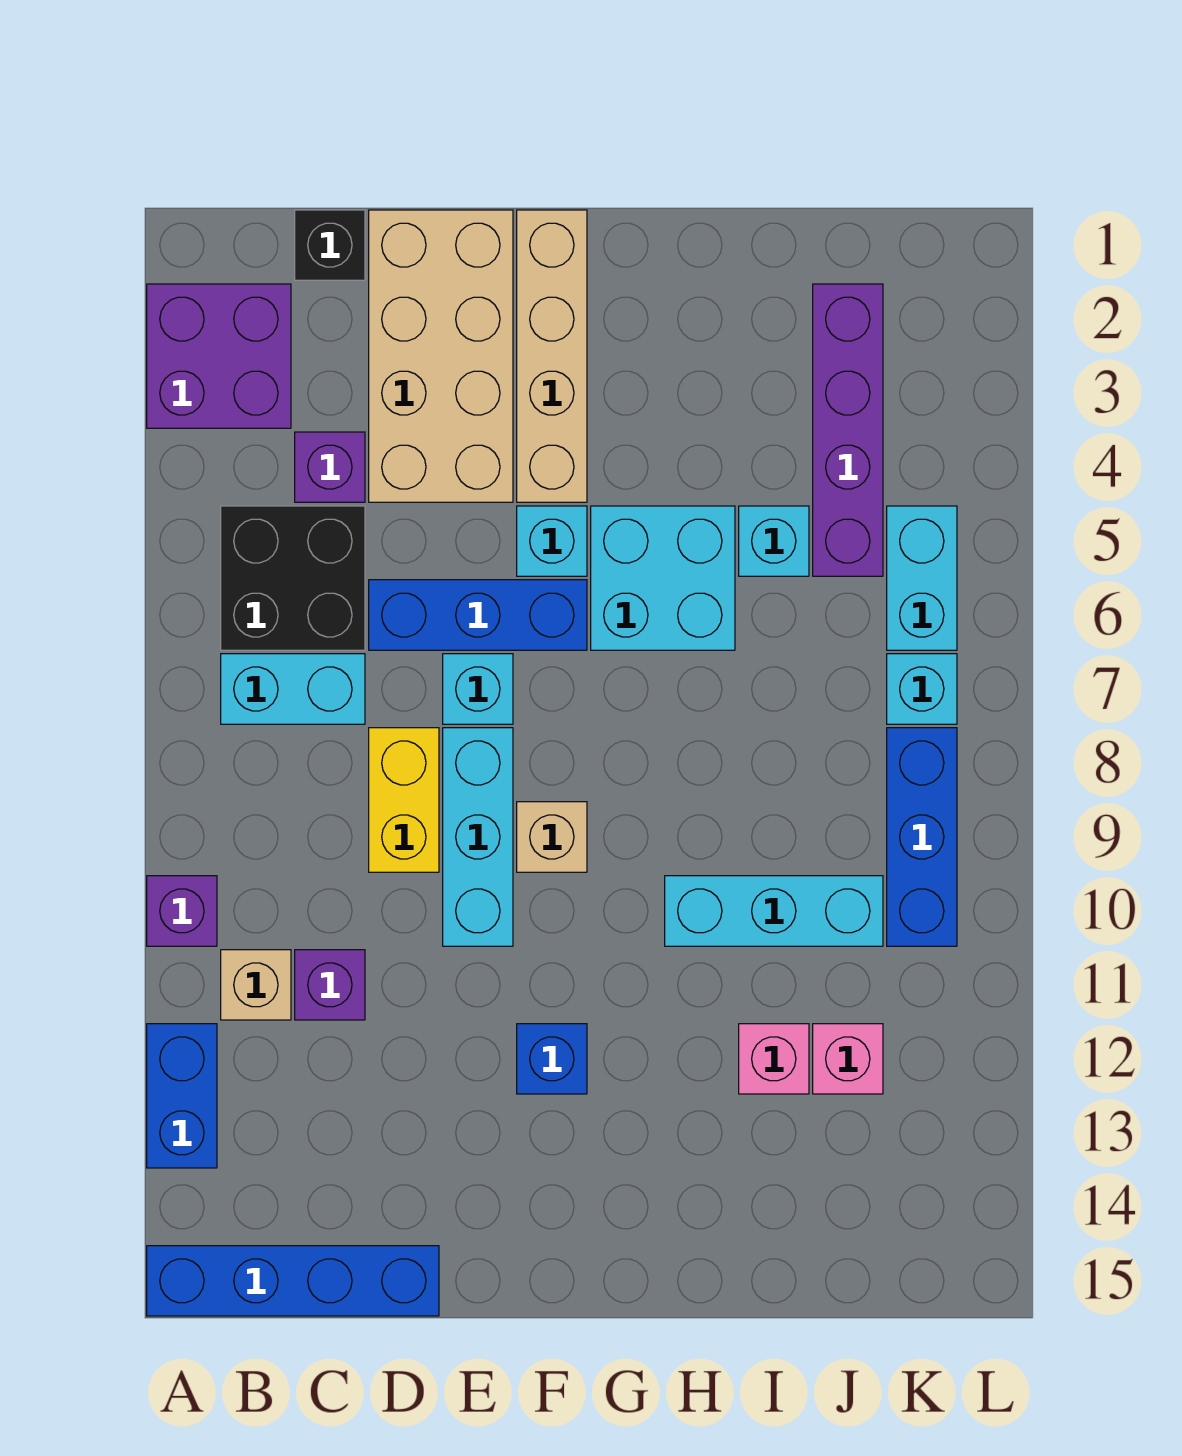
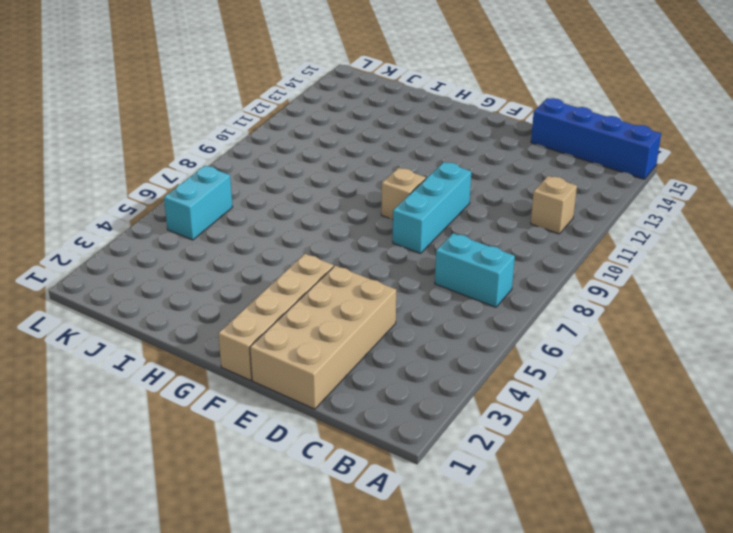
none -> purple brick A2:B3 level 1
none -> purple brick A10 level 1
none -> blue brick A12:A13 level 1

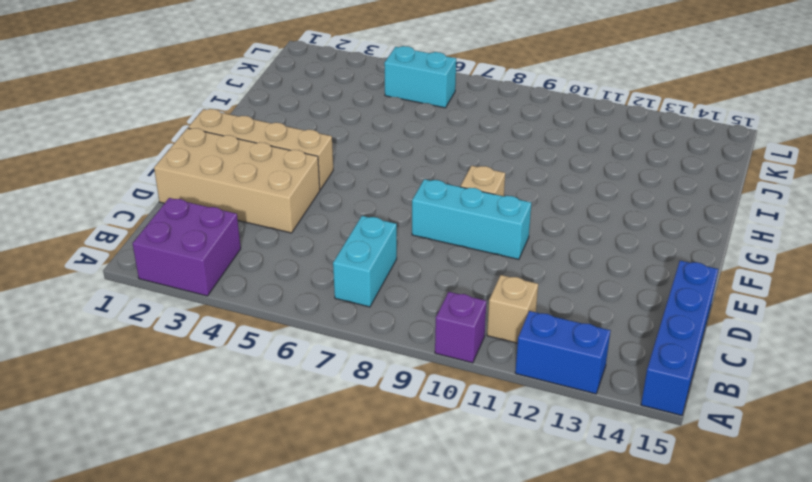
none -> black brick B5:C6 level 1
none -> black brick C1 level 1
none -> purple brick C4 level 1

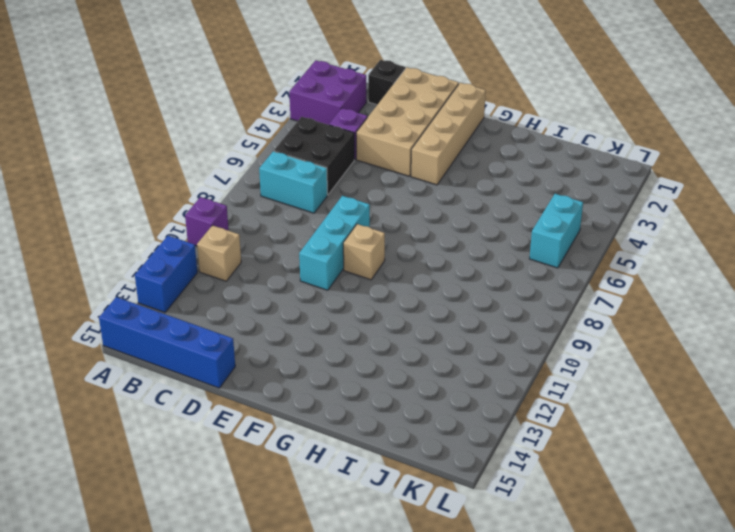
none -> purple brick C11 level 1
none -> blue brick D6:F6 level 1
none -> yellow brick D8:D9 level 1

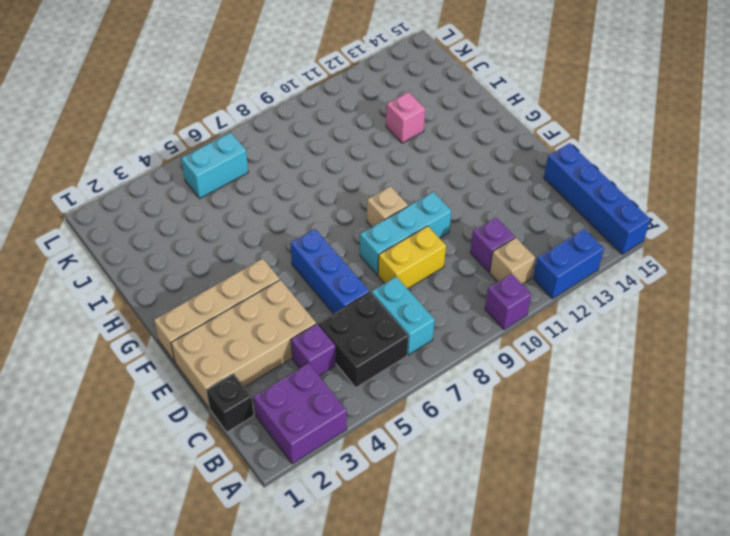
none -> cyan brick E7 level 1
none -> cyan brick F5 level 1
none -> blue brick F12 level 1

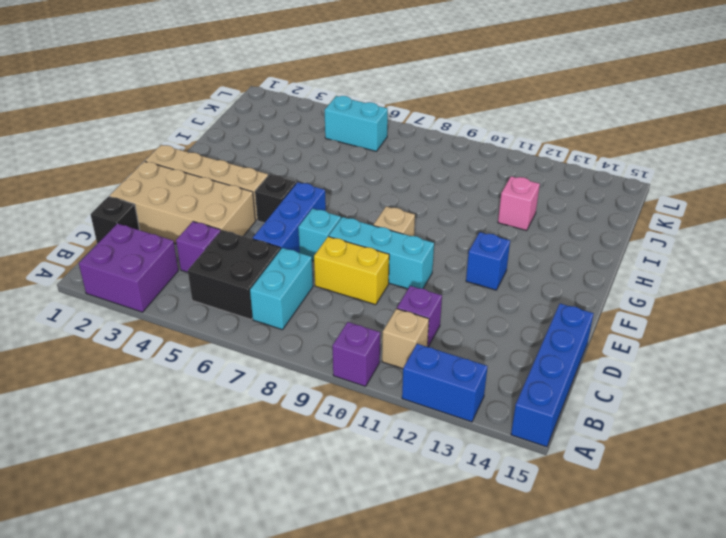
black brick F5 level 1 -> cyan brick F5 level 1
none -> cyan brick G5:H6 level 1
none -> cyan brick H10:J10 level 1
none -> cyan brick I5 level 1

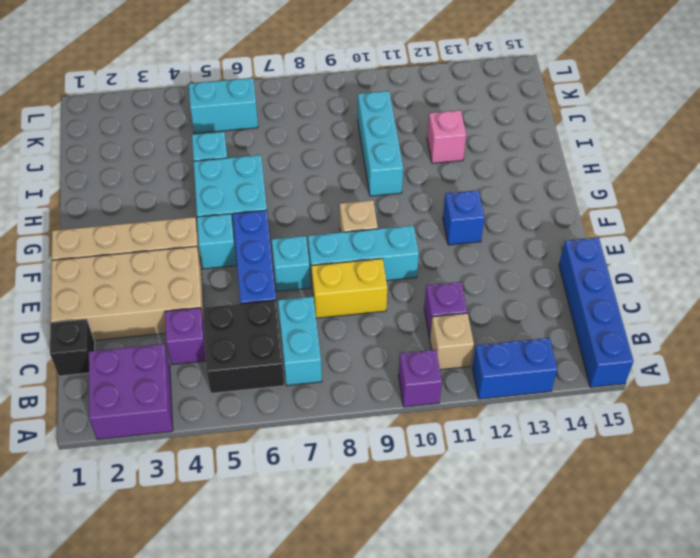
none -> purple brick J2:J5 level 1
none -> pink brick J12 level 1
none -> cyan brick K7 level 1

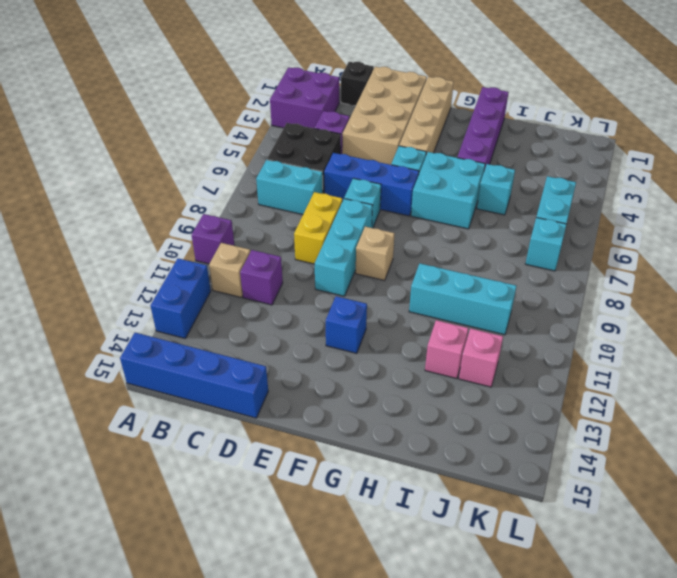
purple brick H1:H4 level 1 -> purple brick J2:J5 level 1
none -> blue brick K8:K10 level 1

